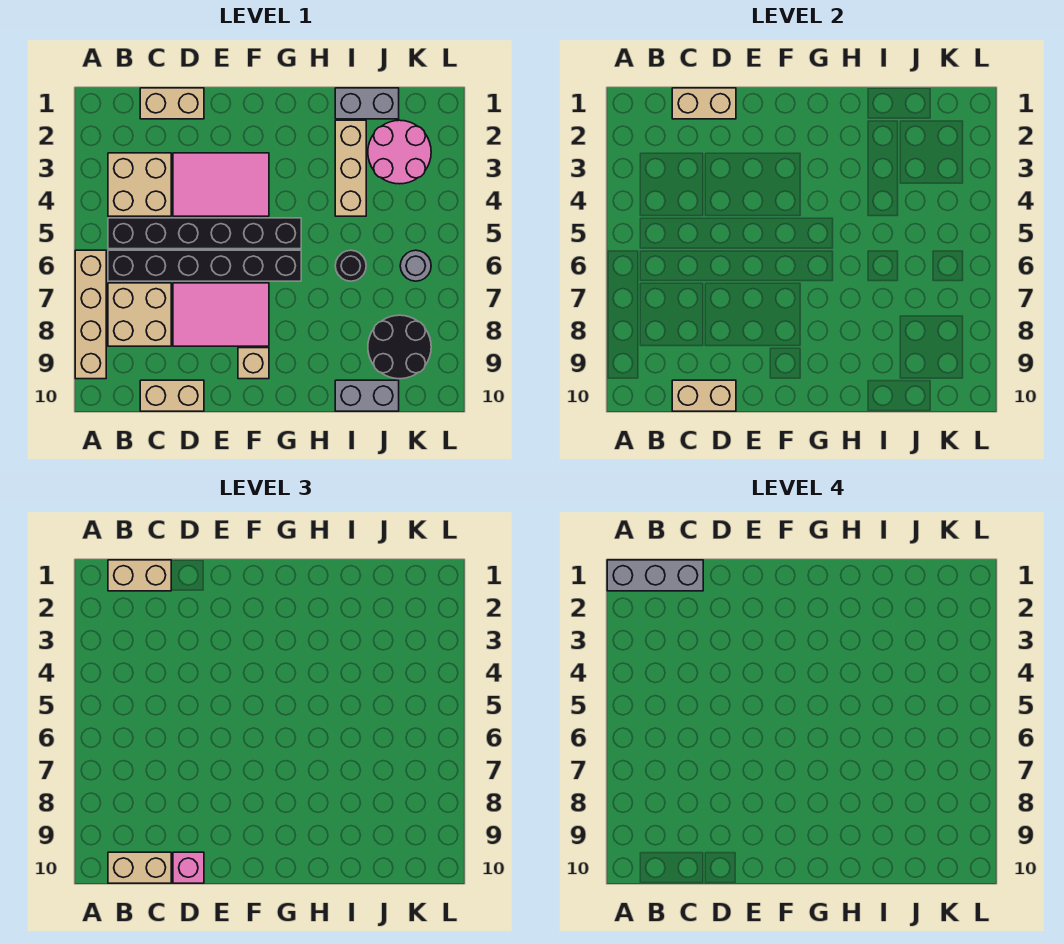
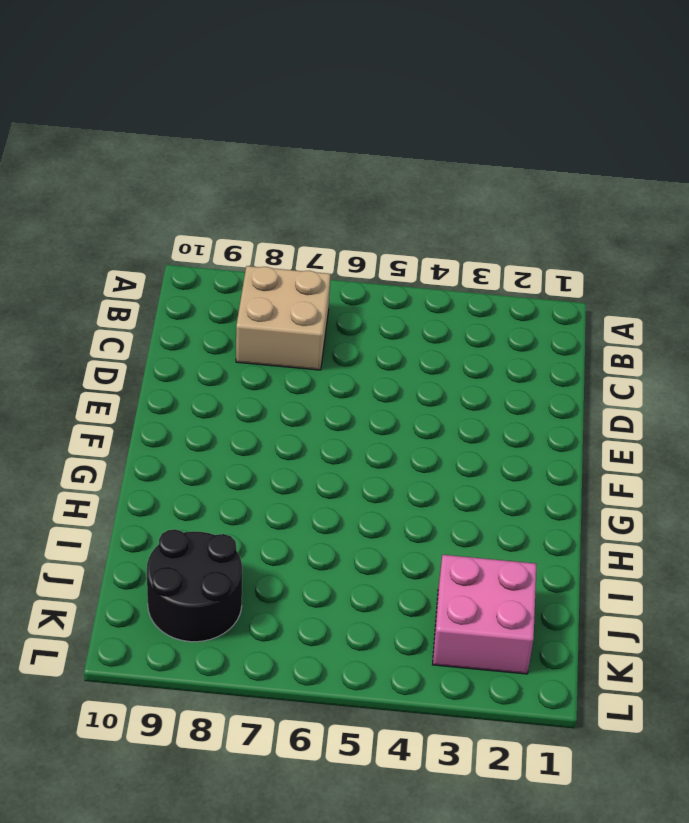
pink brick J2:K3 level 1 -> pink round brick J2:K3 level 1
none -> tan brick A6:A9 level 1
none -> tan brick B3:C4 level 1
none -> black brick B5:G5 level 1

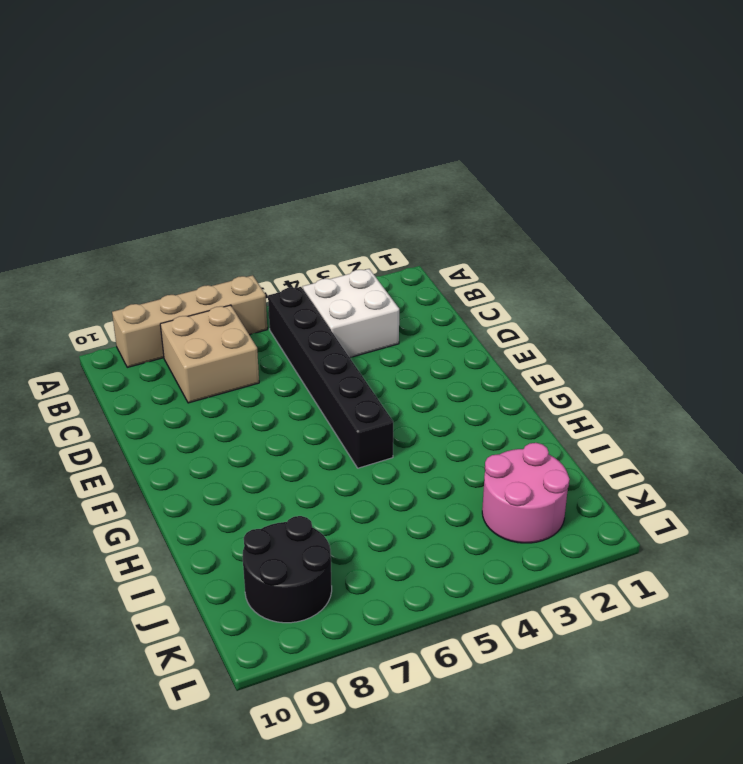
white brick B3:C4 level 1 -> tan brick B3:C4 level 1
none -> black brick B6:G6 level 1
none -> tan brick C1:D1 level 1
none -> tan brick C10:D10 level 1

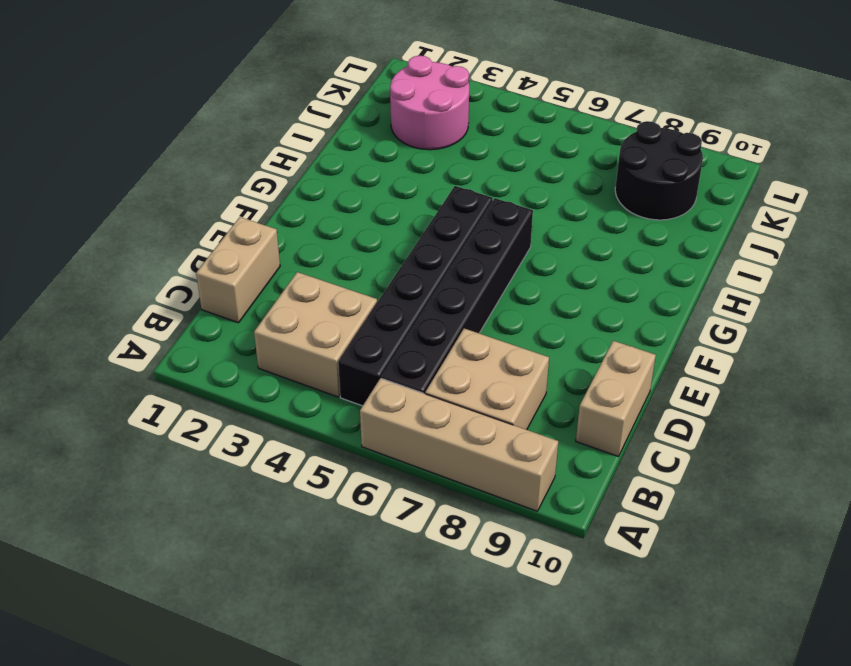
none -> pink tile D3:F4 level 1
none -> pink tile D7:F8 level 1
none -> tan brick F9 level 1

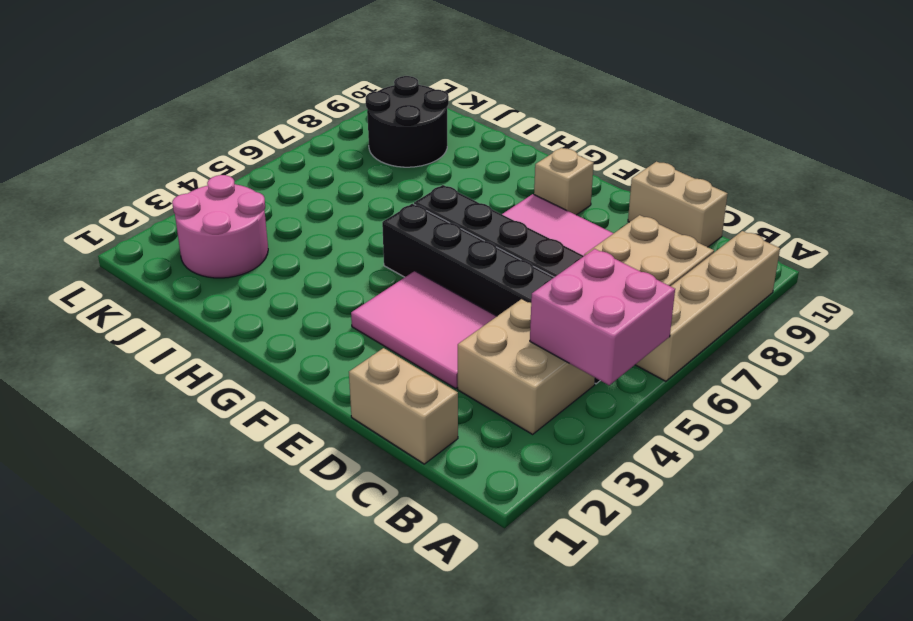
pink brick A4:B5 level 2 -> none
none -> grey brick I1:J1 level 1
none -> tan brick I2:I4 level 1
none -> black round brick I6 level 1

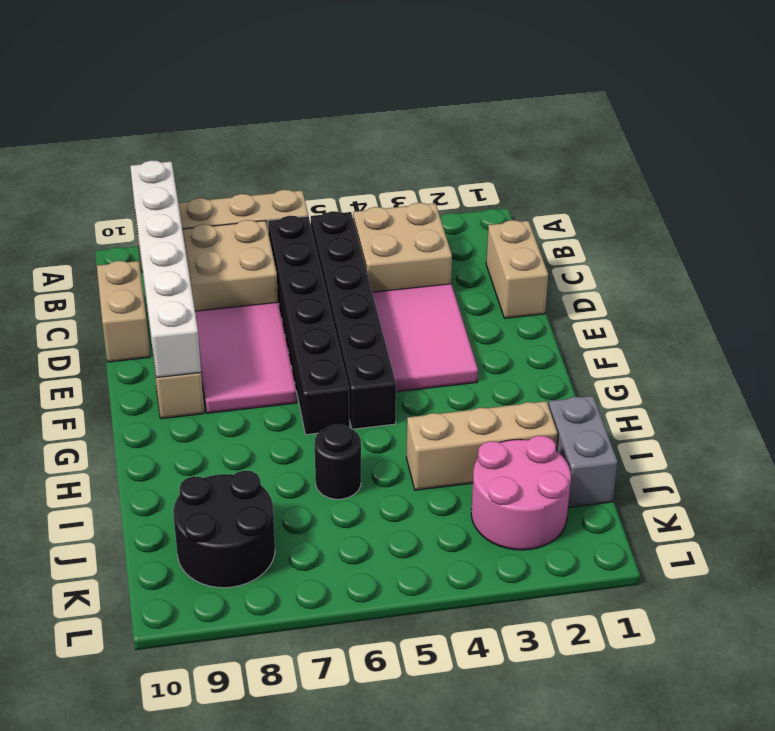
white brick A9:F9 level 2 -> none
none -> grey brick I10:J10 level 1
none -> grey round brick K6 level 1
none -> tan brick C1:D1 level 2

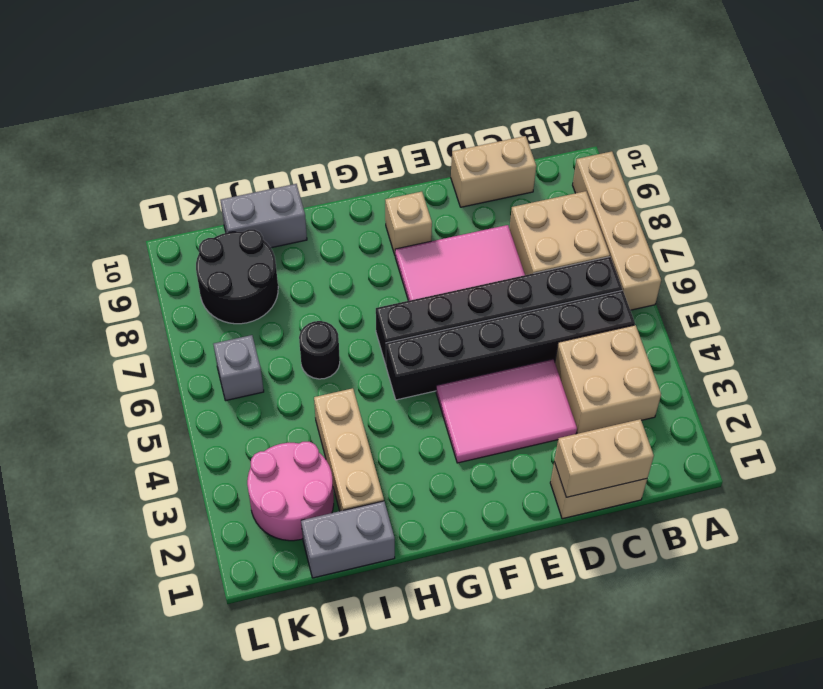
grey brick K6 level 1 -> grey round brick K6 level 1
none -> tan brick C10:D10 level 2
none -> tan brick B1:C1 level 3
none -> tan brick B10:C10 level 3

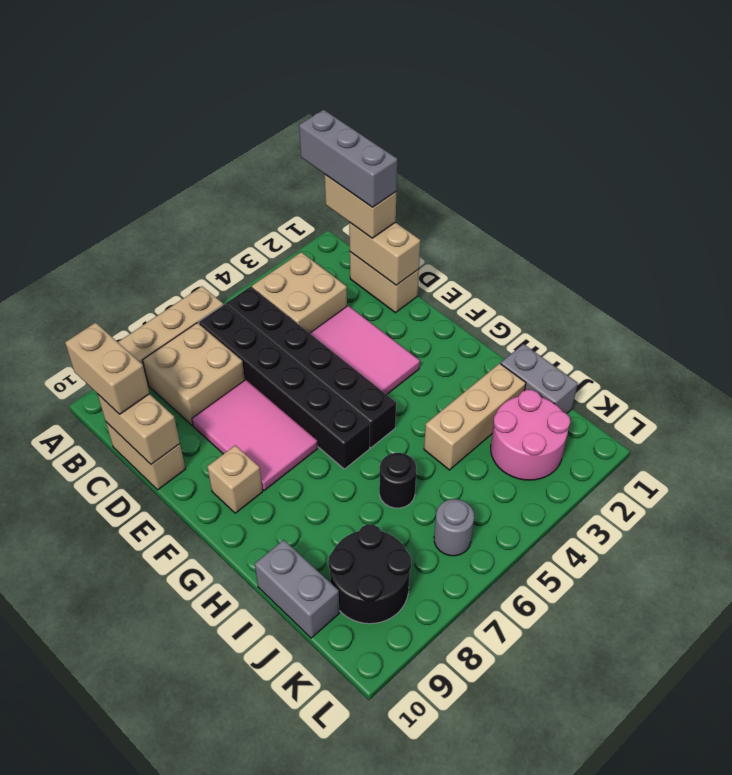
none -> pink brick D10 level 3

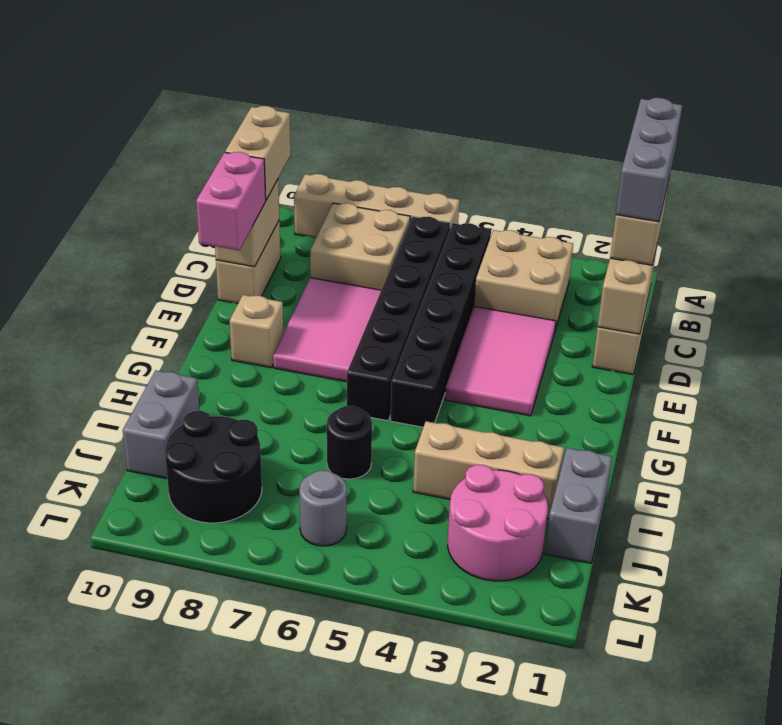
pink brick D10:E10 level 3 -> pink brick D10 level 3

